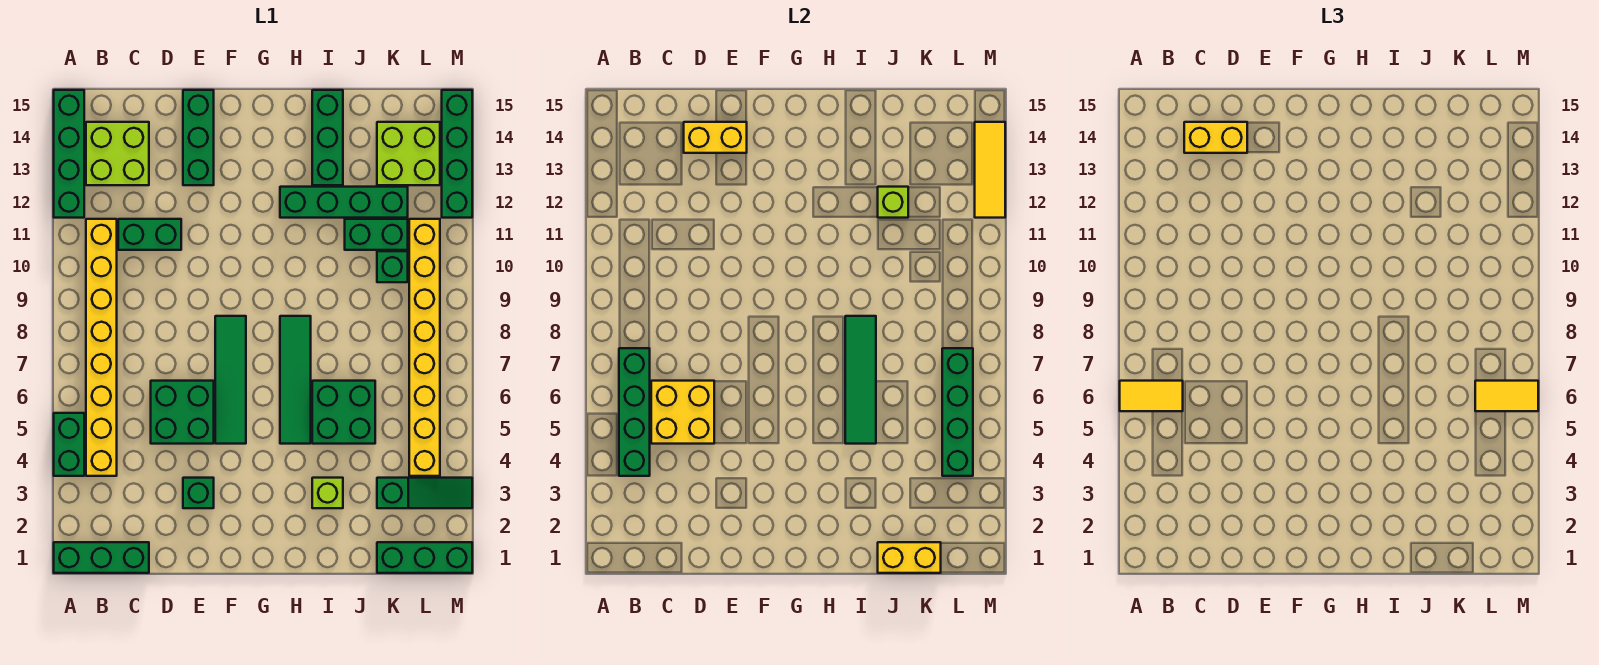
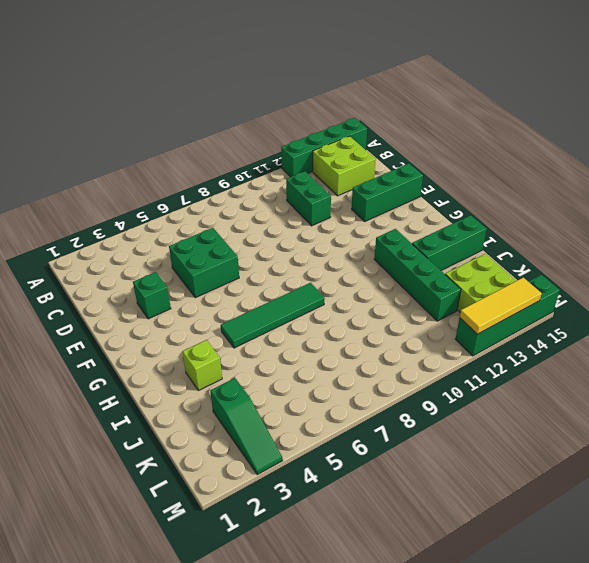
none -> green brick A1:C1 level 1
none -> green brick A4:A5 level 1
none -> yellow brick B4:B11 level 1
none -> green tile F5:F8 level 1

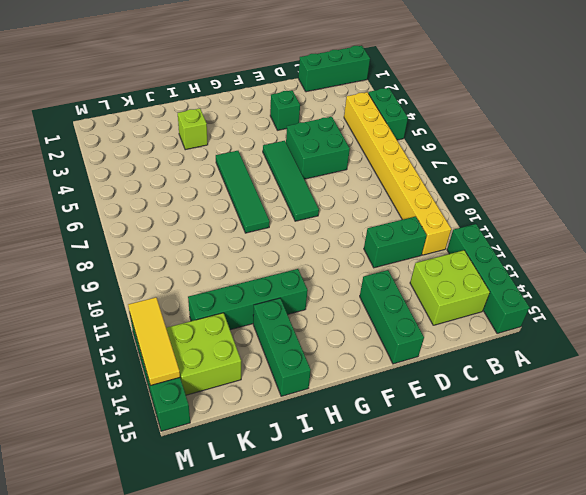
none -> green brick I5:J6 level 1
none -> green brick J11:K11 level 1
none -> green brick K1:M1 level 1
none -> green slope K3:M3 level 1 top K

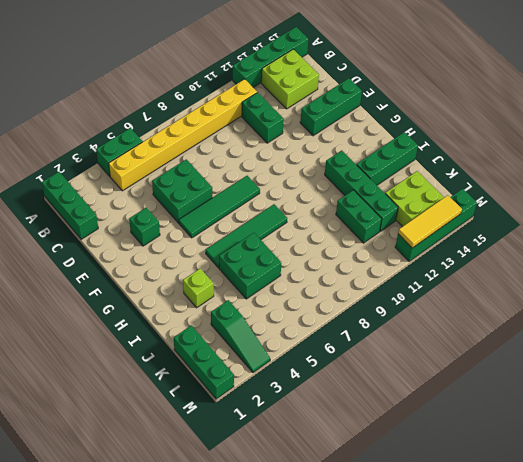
none -> green brick K10 level 1
none -> yellow brick L4:L11 level 1
none -> green brick B4:B7 level 2
none -> yellow brick C5:D6 level 2

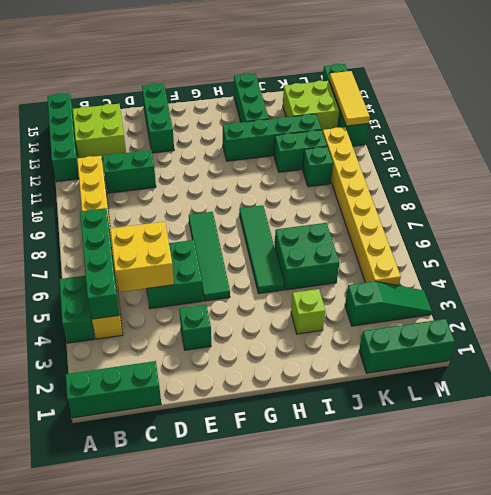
none -> yellow brick D14:E14 level 2
none -> green tile I5:I8 level 2
none -> yellow brick J1:K1 level 2
none -> lime brick J12 level 2

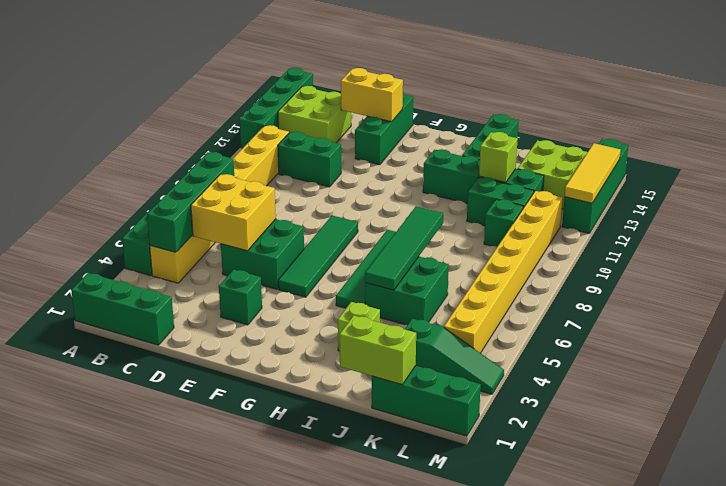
lime brick J1:K1 level 2 -> yellow brick J1:K1 level 2
none -> green brick L4:L7 level 2
none -> yellow tile A6:B6 level 3
none -> yellow brick C14:D14 level 3
none -> yellow tile L6:M6 level 3

